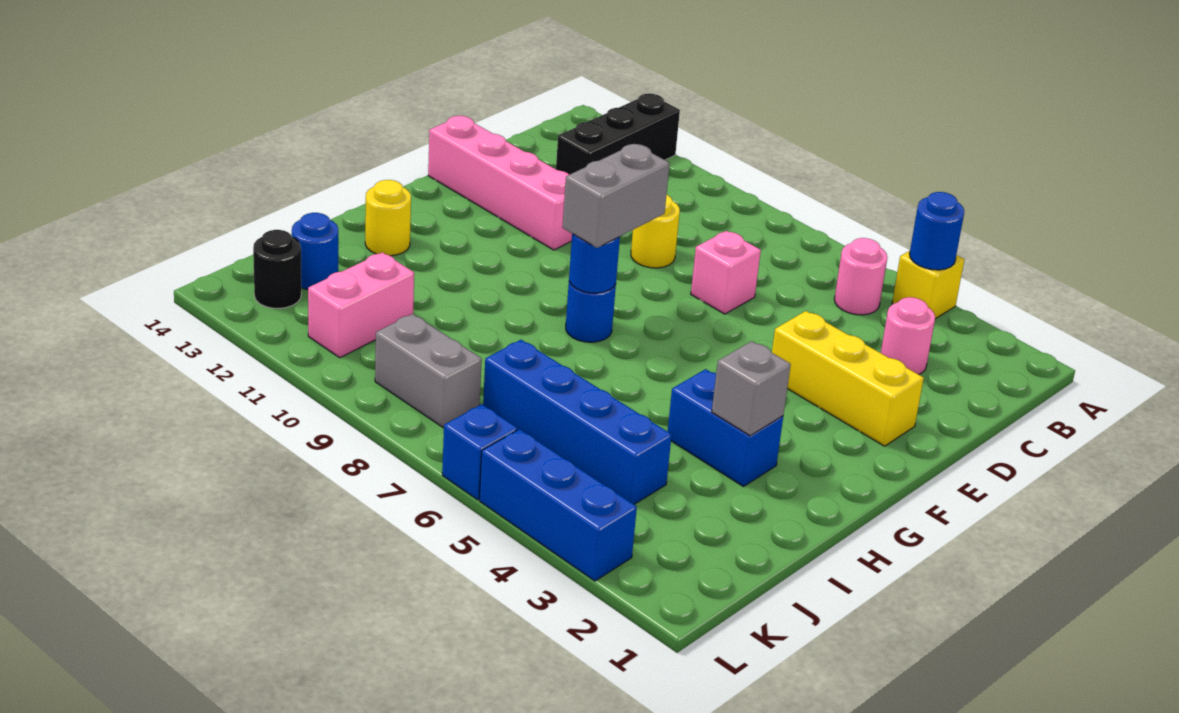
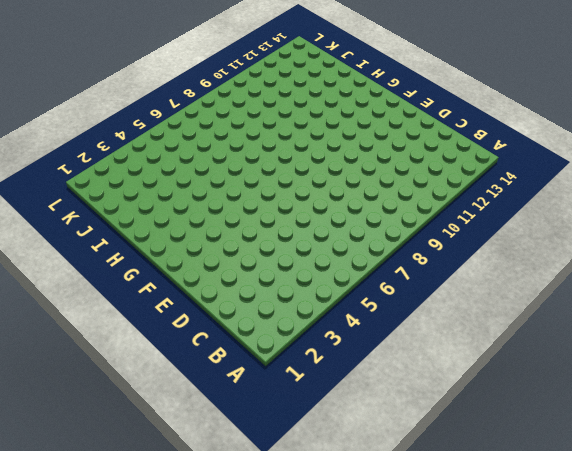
none -> yellow brick A4 level 1
none -> black brick A12:C12 level 1
none -> pink round brick B5 level 1

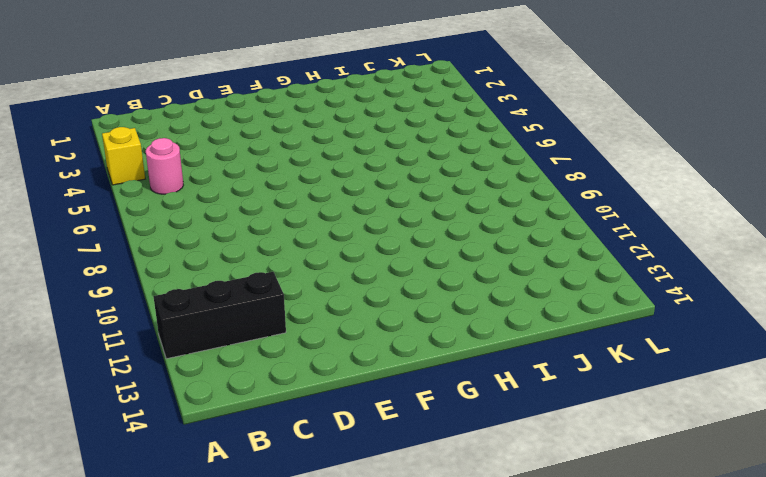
none -> pink round brick C3 level 1
none -> pink brick D7 level 1
none -> yellow round brick D9 level 1

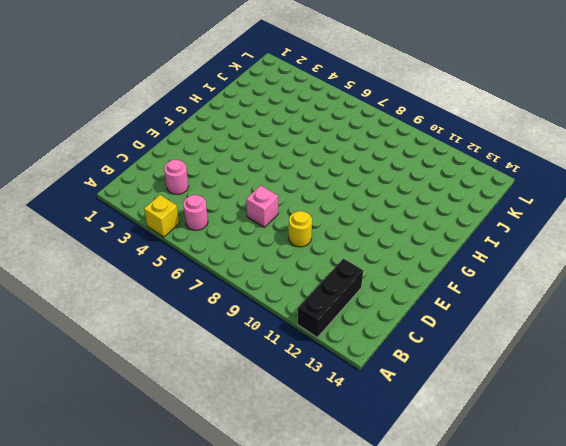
none -> yellow brick E2:E4 level 1
none -> pink brick E11:E14 level 1
none -> blue round brick G8 level 1

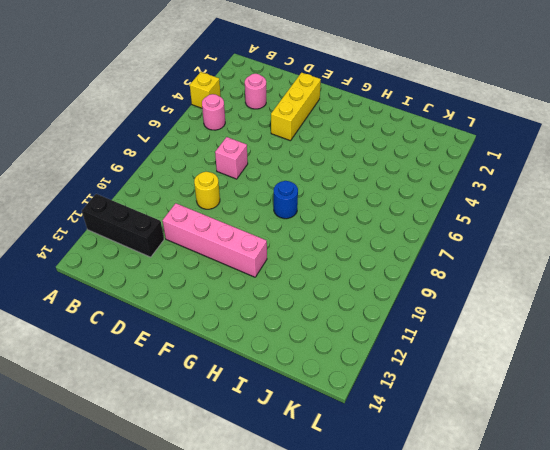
pink brick D11:G11 level 1 -> pink brick E11:E14 level 1
none -> blue brick H3:H4 level 1
none -> yellow round brick H13 level 1
none -> blue brick J4:J7 level 1

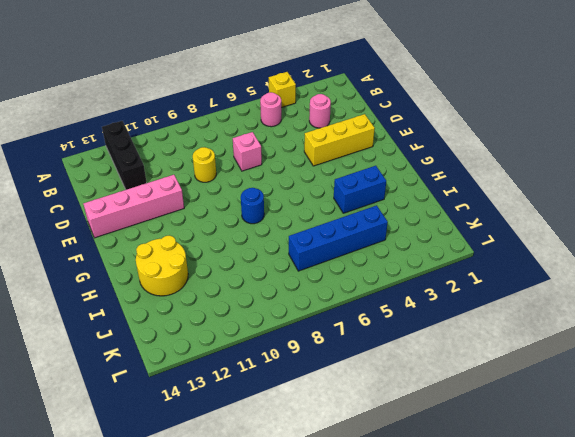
yellow round brick H12:I13 level 1 -> yellow round brick H13 level 1
none -> pink brick J11:K11 level 1
none -> blue round brick J13 level 1
none -> grey brick K8:K9 level 1

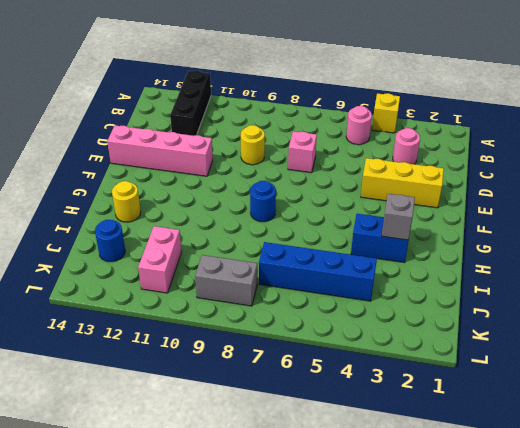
none -> black round brick K13 level 1
none -> blue brick L3:L5 level 1
none -> blue brick L6 level 1

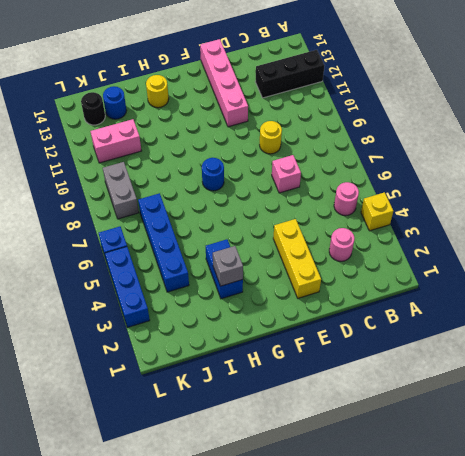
none -> blue round brick A4 level 2
none -> blue round brick G8 level 2
none -> grey brick F8:G8 level 3

